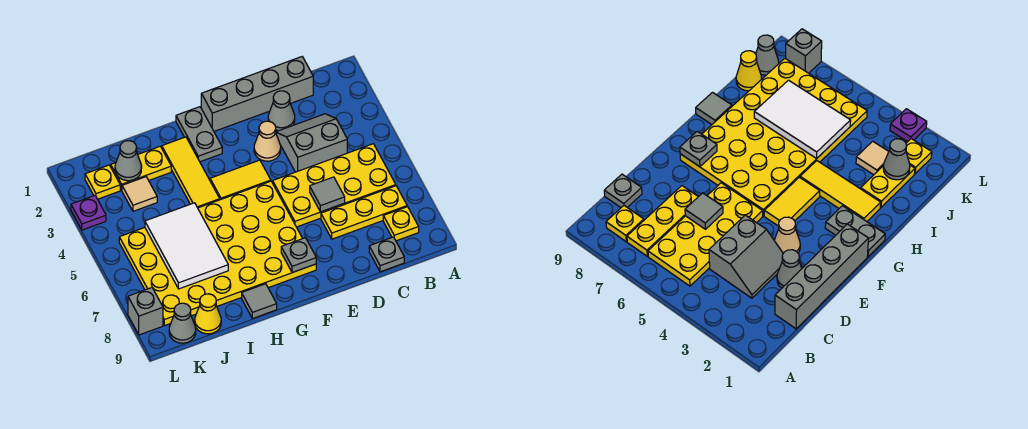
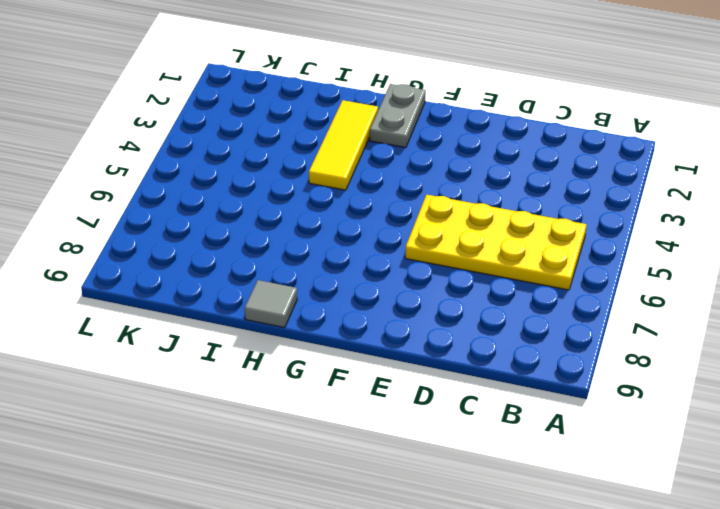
none -> yellow plate B7:D7 level 1
none -> yellow plate B8 level 1
none -> grey brick C1:F1 level 1

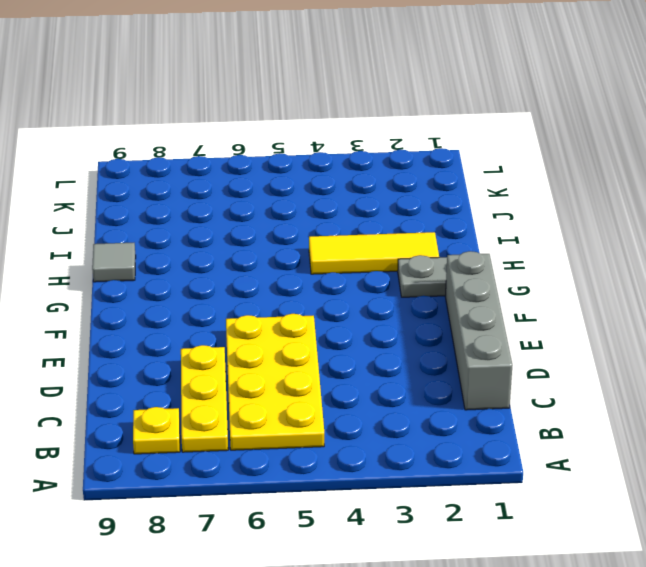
none -> grey slope C3:D4 level 1 top 4
none -> grey plate C9 level 1
none -> grey cone D2 level 1

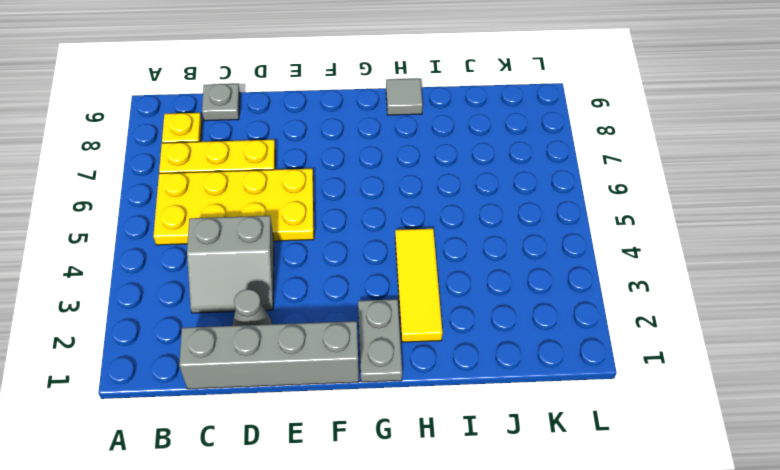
none -> tan cone E3 level 1
none -> yellow tile F4:G4 level 1
none -> yellow plate F5:K8 level 1

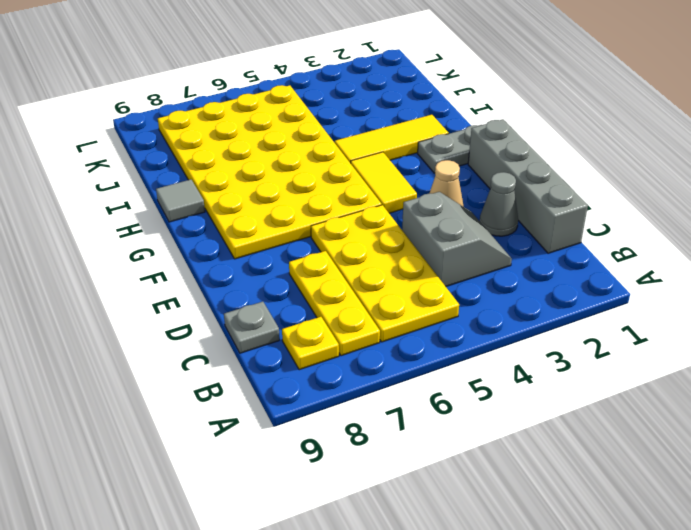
none -> yellow plate I2:J2 level 1
none -> tan tile J3 level 1
none -> yellow cone J9 level 1

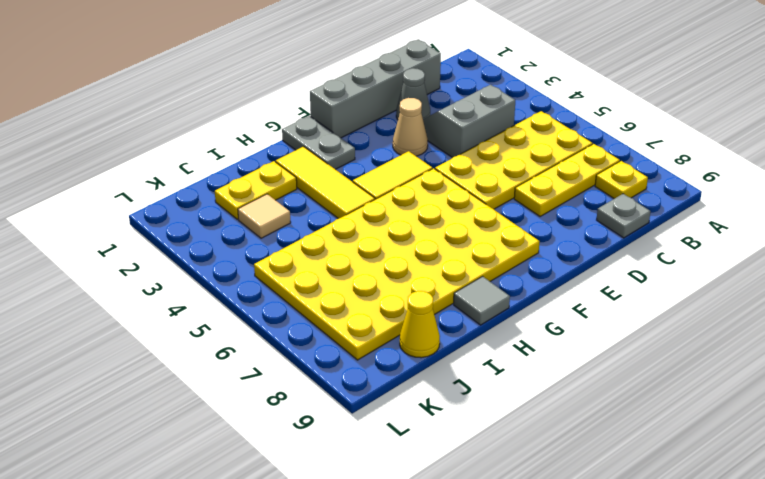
none -> yellow plate K2 level 1
none -> grey cone K9 level 1
none -> purple plate L3 level 1

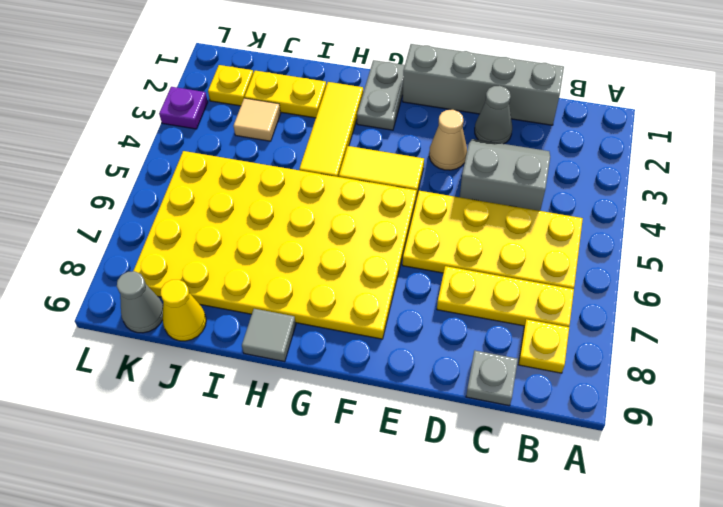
none -> grey brick L8 level 1
none -> grey tile D6 level 2
none -> grey plate F8 level 2

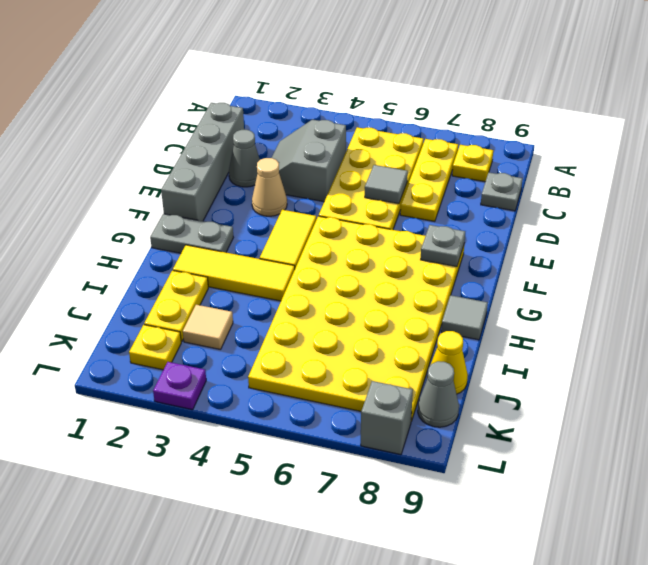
none -> white tile I5:J7 level 2
none -> grey cone J2 level 2

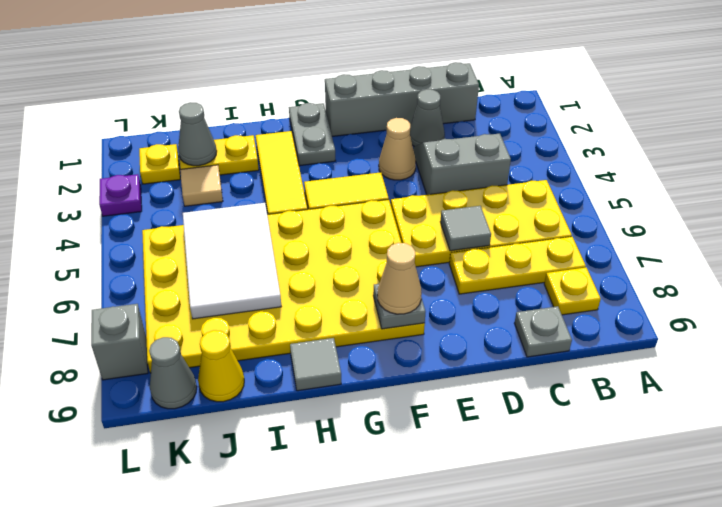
tan cone F8 level 3 -> none

